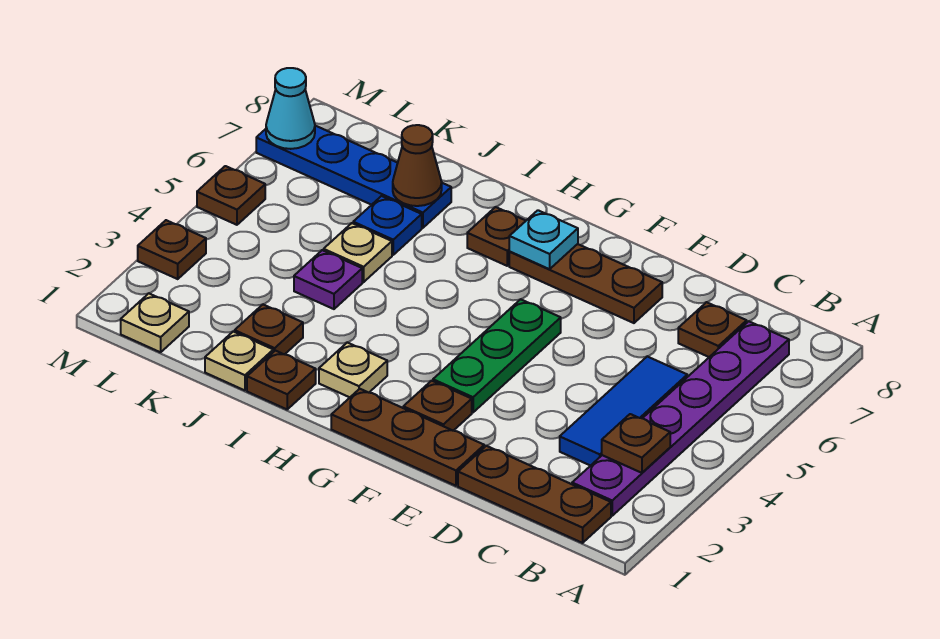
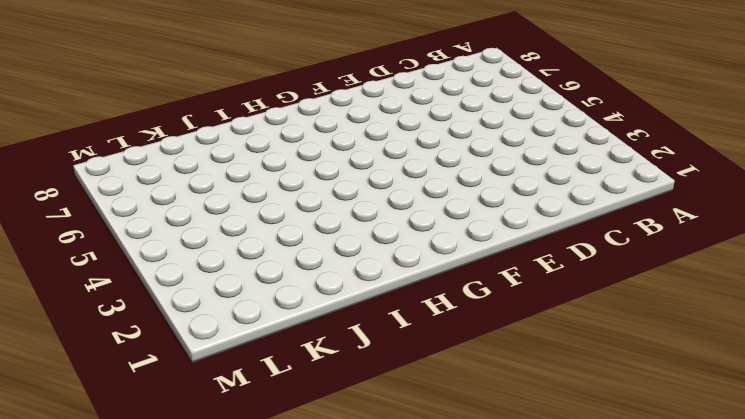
none -> brown plate B1:D1 level 1
none -> purple plate B2:B7 level 1
none -> blue tile C3:C5 level 1

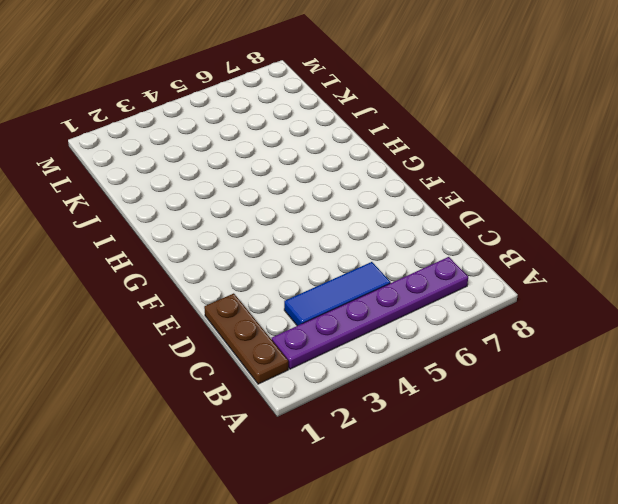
none -> brown plate C7 level 1
none -> brown plate E1:G1 level 1
none -> brown plate E7:G7 level 1

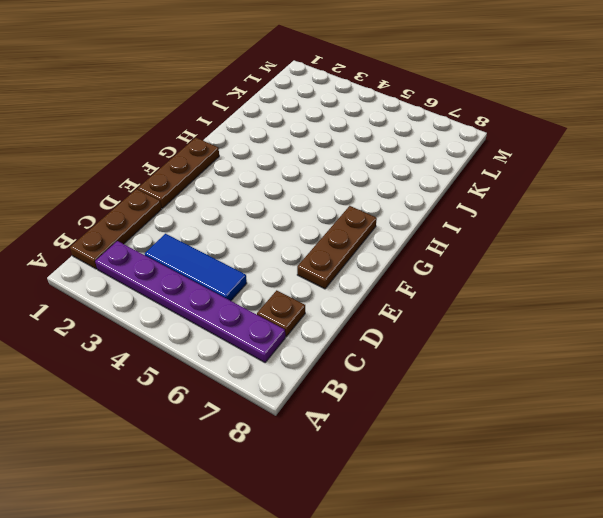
none -> brown plate F2 level 1
none -> green plate F3:F5 level 1
none -> tan plate H2 level 1

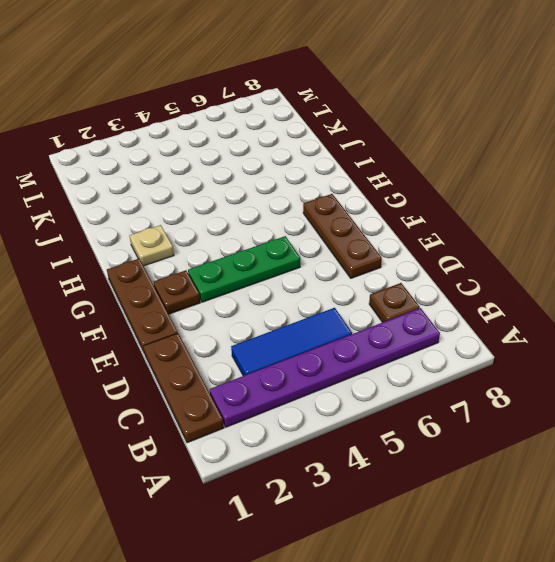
none -> brown plate H7 level 1
none -> brown plate I1 level 1
none -> tan plate J1 level 1

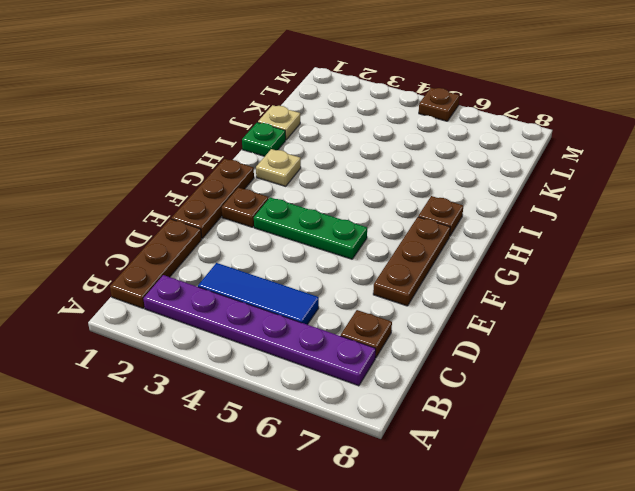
green plate I1 level 1 -> brown plate I1 level 1
none -> brown plate J2 level 1
none -> purple plate J4 level 1
none -> tan plate J5 level 1

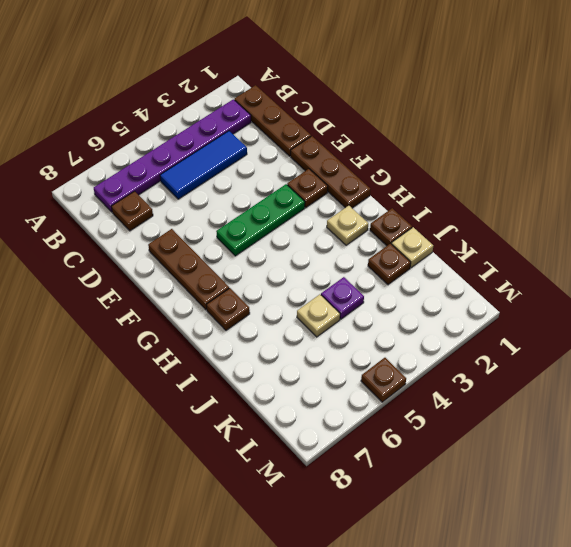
none -> blue plate J6 level 1
none -> blue plate J7:M7 level 1
none -> tan plate L1 level 1

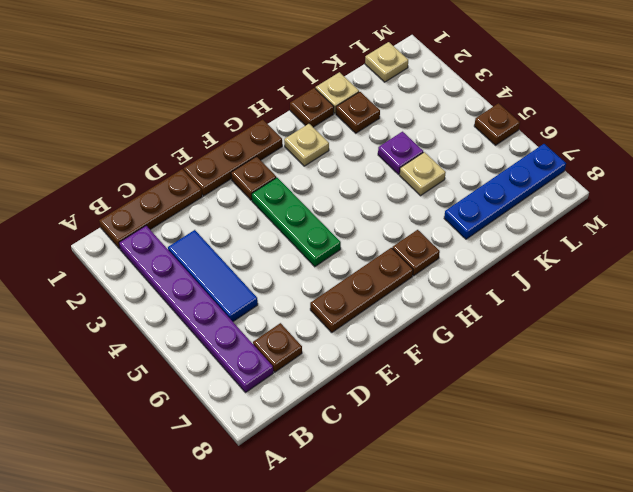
none -> blue plate J6 level 1
none -> brown plate M3 level 1
none -> brown plate B3 level 2

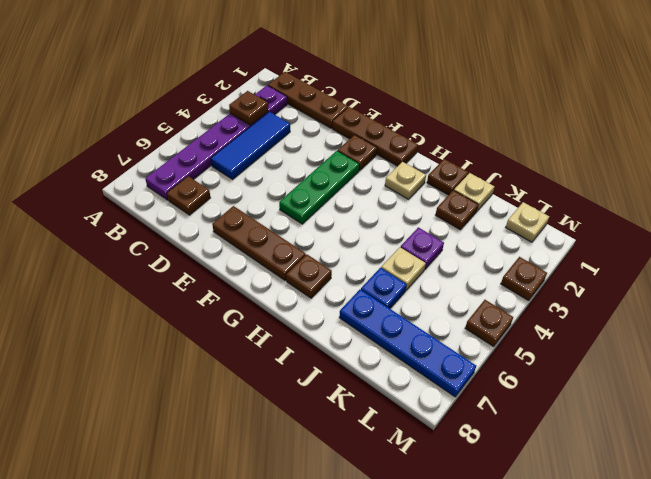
none -> cyan plate G7 level 2
none -> brown cone J7 level 2
none -> cyan cone M7 level 2

